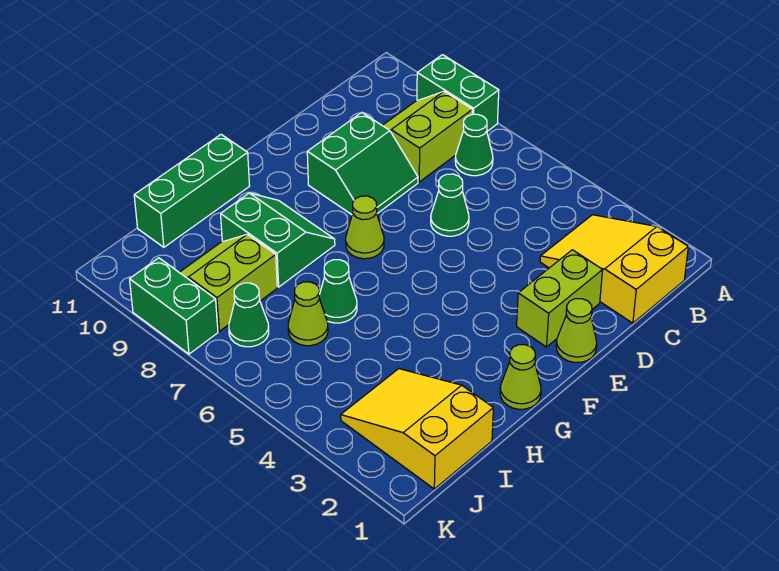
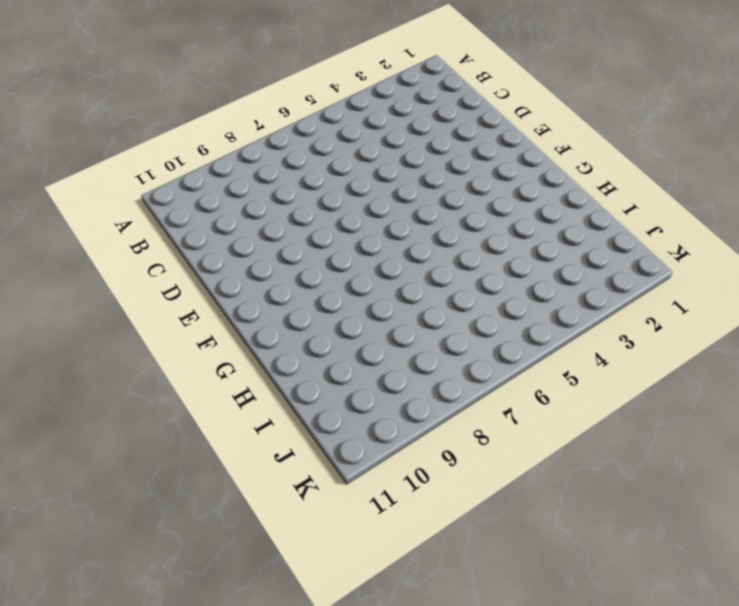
none -> green brick A8:A9 level 1
none -> yellow slope B1:C3 level 1 top 1
none -> green cone B7 level 1

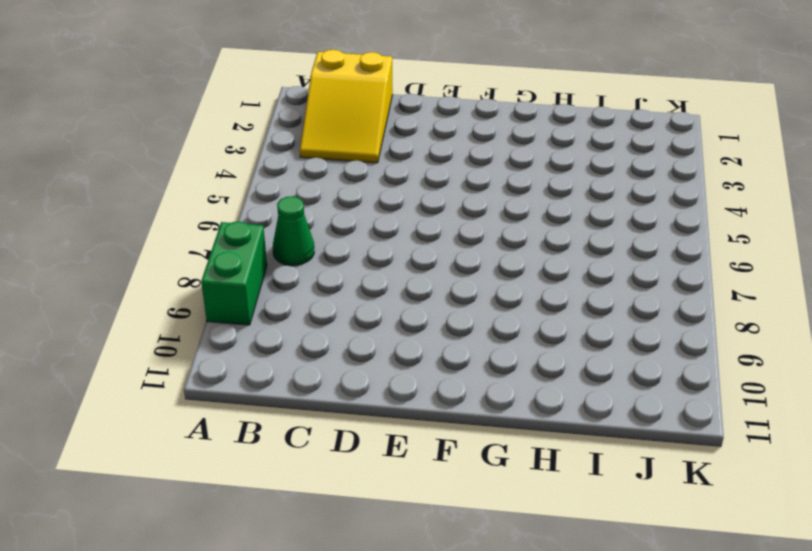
none -> lime slope B8:C9 level 1 top 8
none -> lime brick D2:E2 level 1
none -> green cone D6 level 1

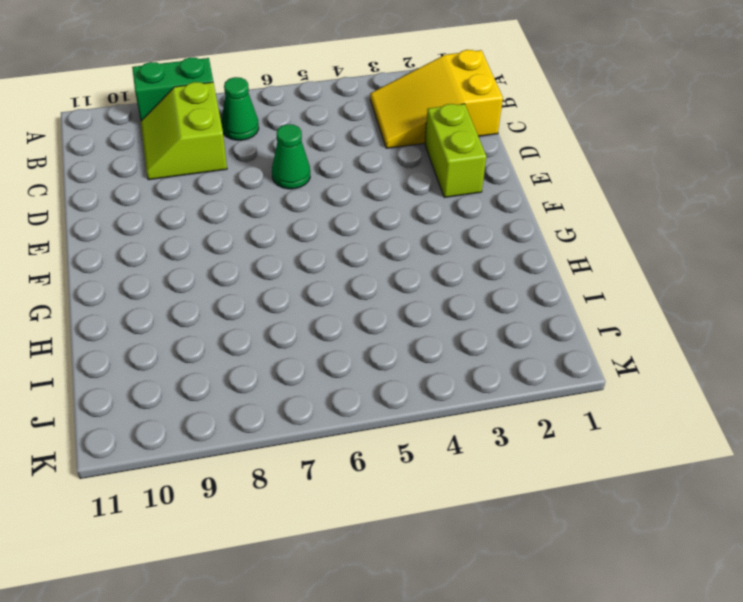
none -> green slope D8:E9 level 1 top 9
none -> lime cone E1 level 1
none -> lime cone F7 level 1

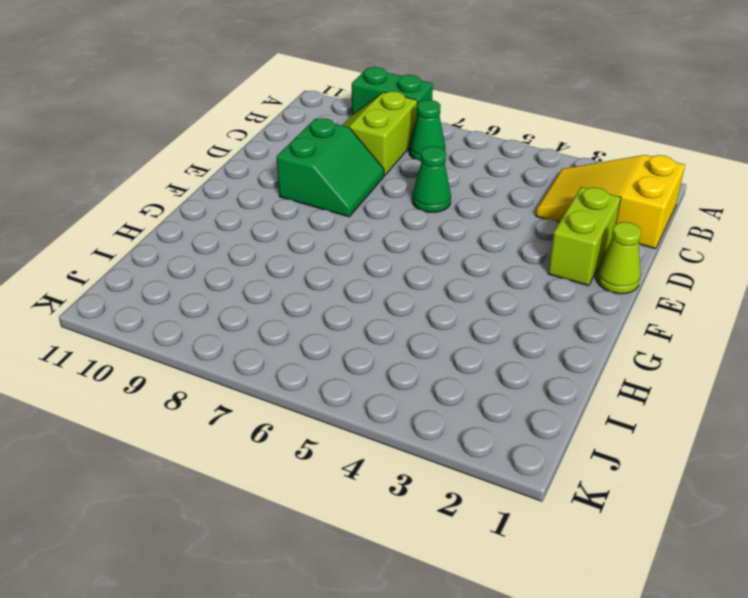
none -> lime cone F7 level 1
none -> lime cone G1 level 1
none -> green slope G8:H9 level 1 top H

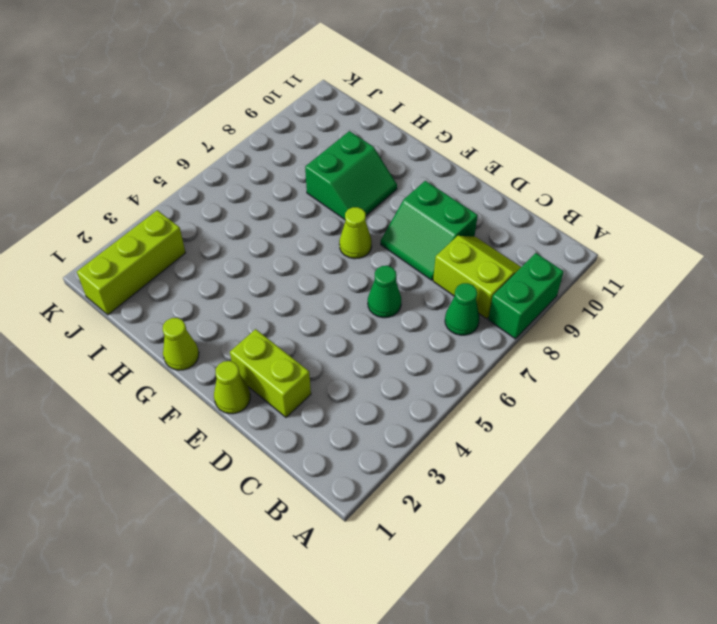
lime brick J1:J3 level 1 -> yellow slope I1:J3 level 1 top 1
none -> yellow slope B1:C3 level 1 top 1
none -> green brick G11:I11 level 1
none -> green cone H6 level 1

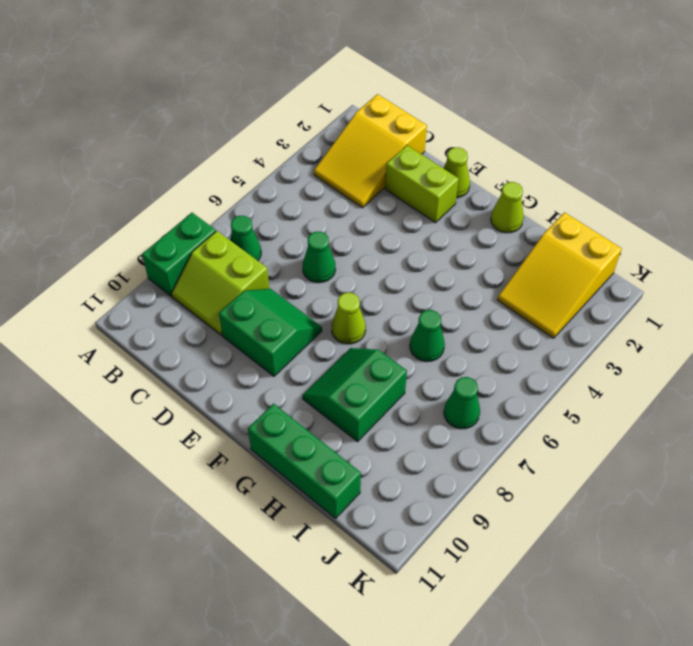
none -> lime cone I6 level 1
none -> lime slope I8:J9 level 1 top 8
none -> green brick K8:K9 level 1

